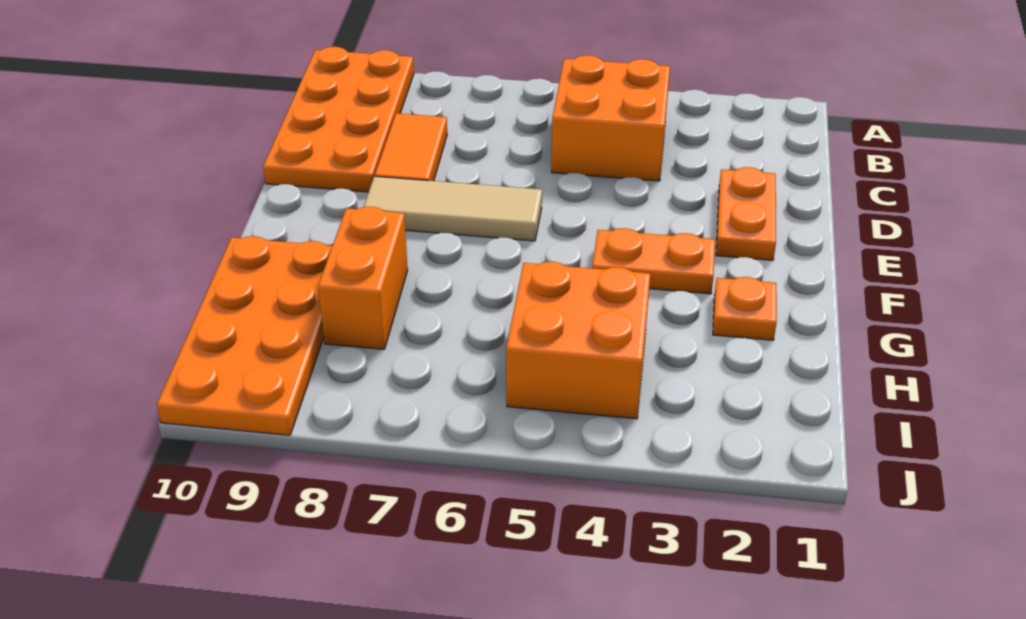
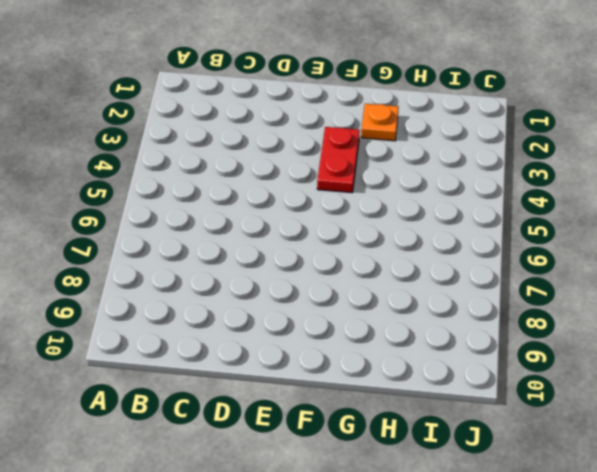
red plate F3:F4 level 1 -> orange plate F3:F4 level 1
none -> orange plate A9:D10 level 1
none -> orange brick B4:C5 level 1

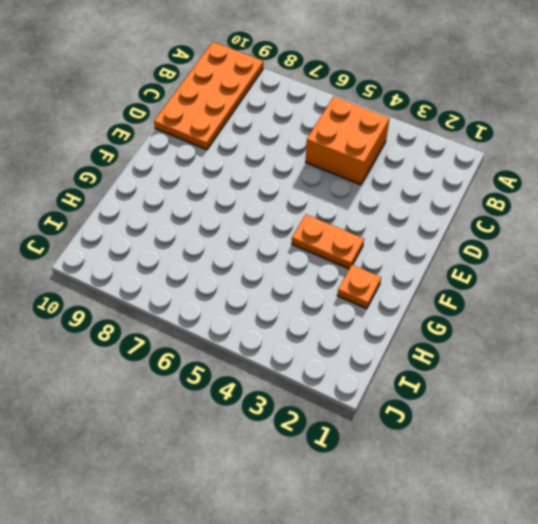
none -> orange tile C8:D8 level 1
none -> orange plate D2:E2 level 1

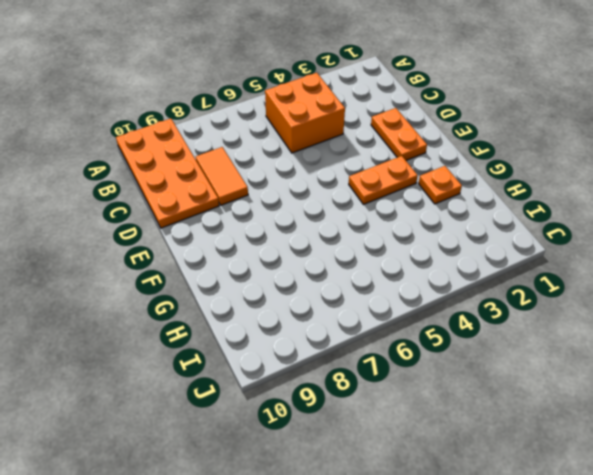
none -> tan tile E6:E8 level 1
none -> orange brick G8:H8 level 1

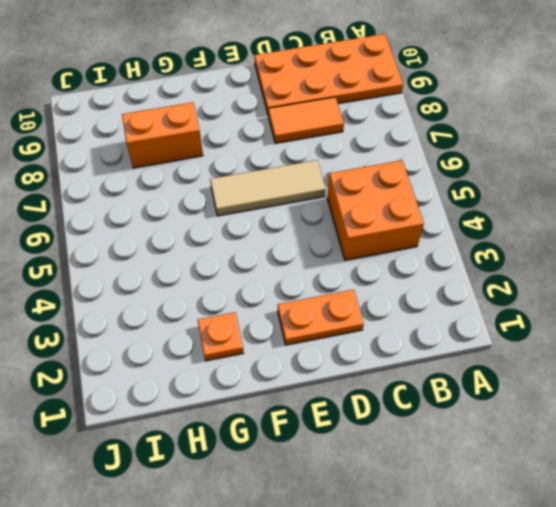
tan tile D6:F6 level 1 -> tan tile E6:E8 level 1
none -> orange plate F3:F4 level 1
none -> orange plate G9:J10 level 1

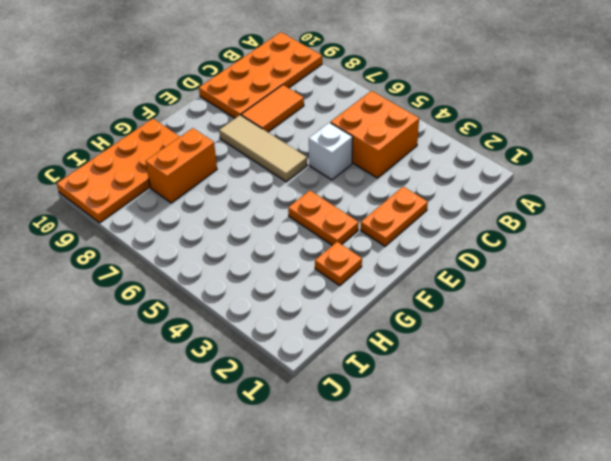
white brick D5 level 1 -> none
none -> orange brick H4:I5 level 1

